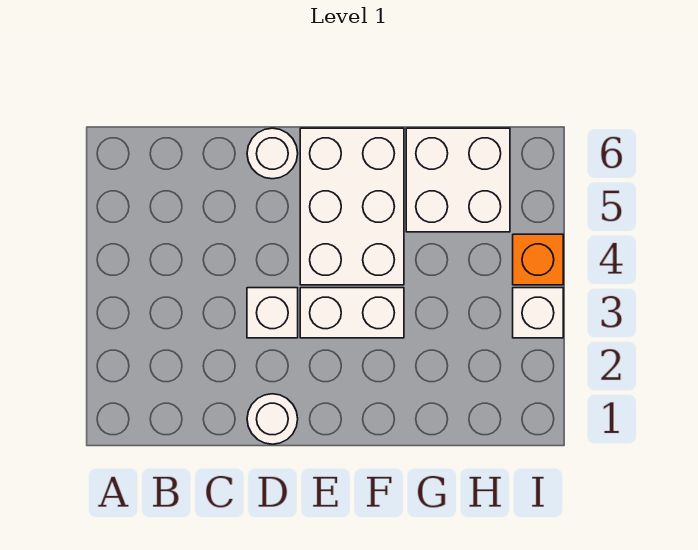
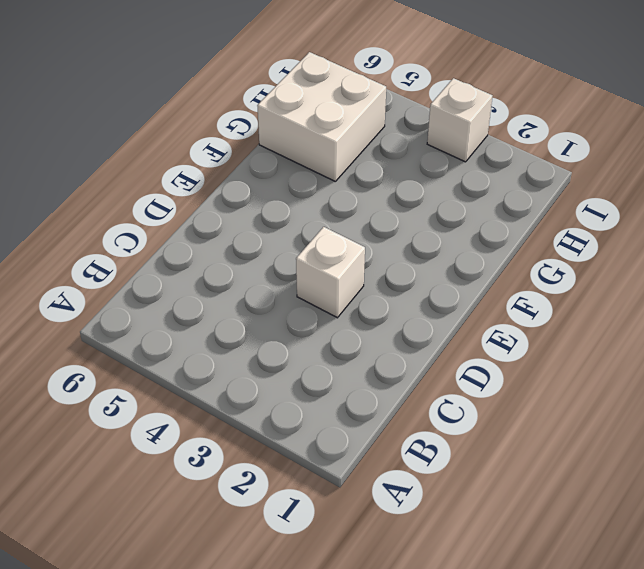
none -> white round brick D1 level 1
none -> white round brick D6 level 1

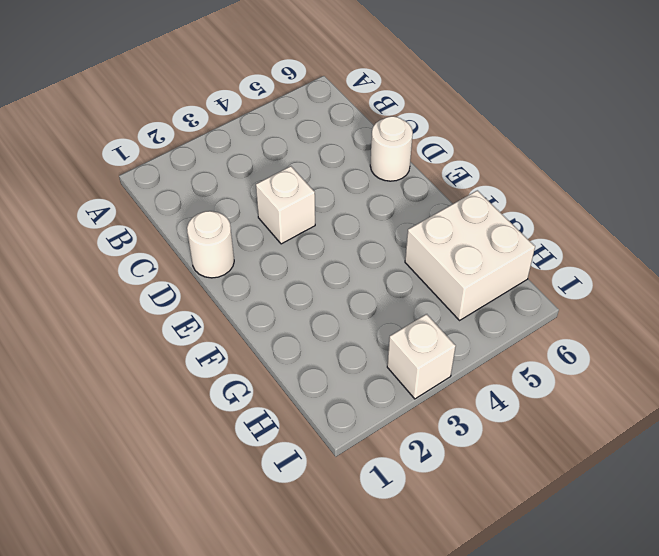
none -> white brick E3:F3 level 1
none -> white brick E4:F6 level 1

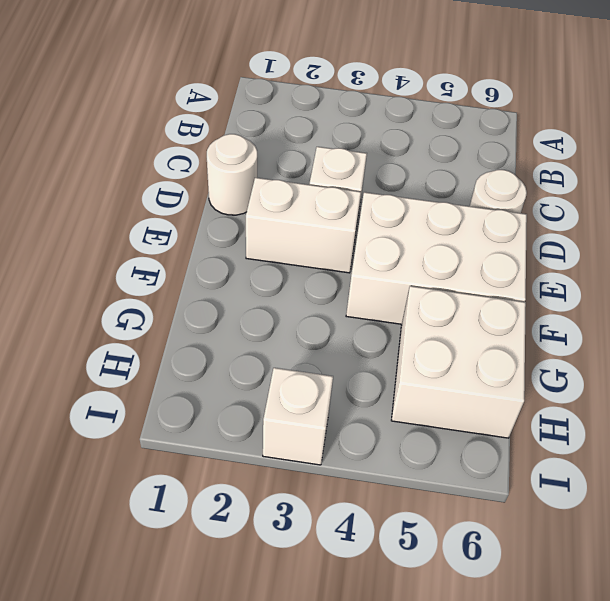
white brick E2:E3 level 1 -> white brick E3:F3 level 1
none -> orange brick I4 level 1

